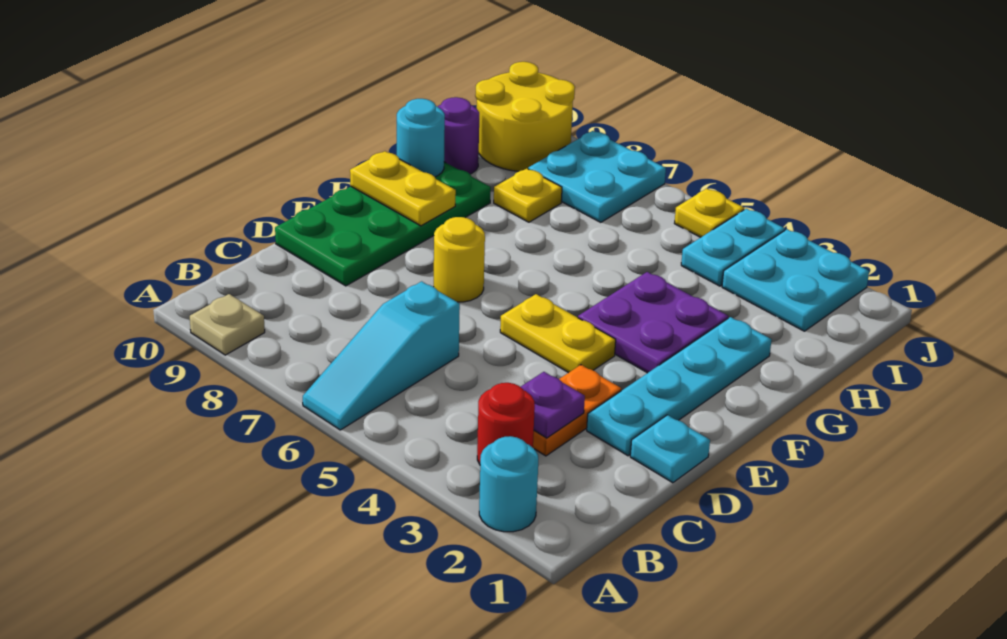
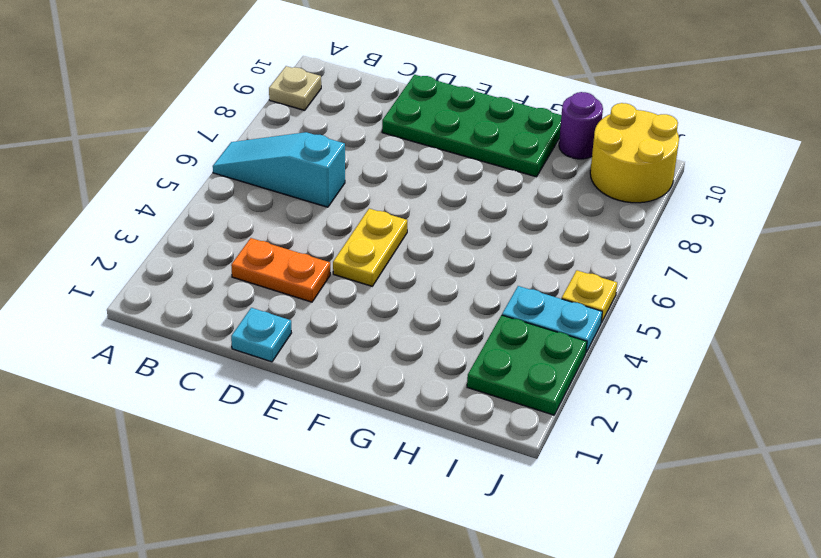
green plate I2:J3 level 1 -> cyan plate I2:J3 level 1
none -> cyan round brick A2 level 1
none -> red round brick B3 level 1
none -> cyan plate D2:G2 level 1

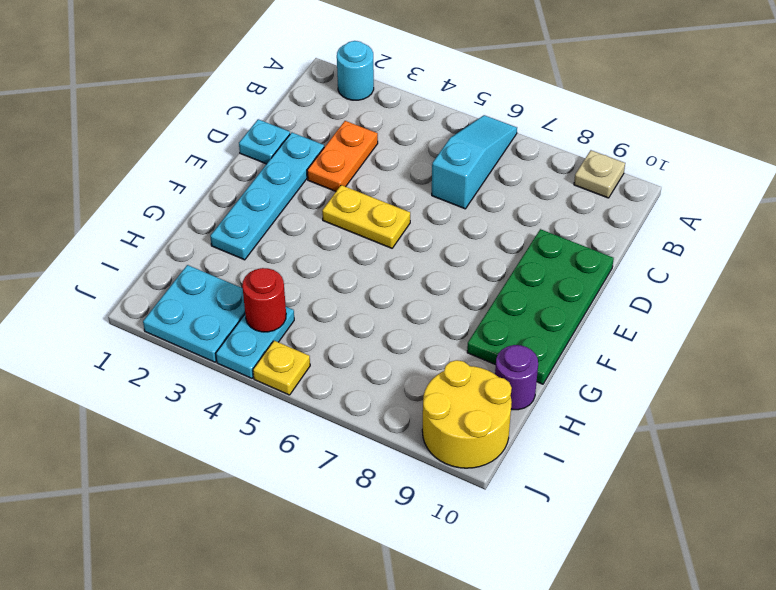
red round brick I4 level 2 -> red round brick B3 level 1
none -> yellow round brick E7 level 1
none -> purple plate F3:G4 level 1
none -> yellow plate H8 level 1

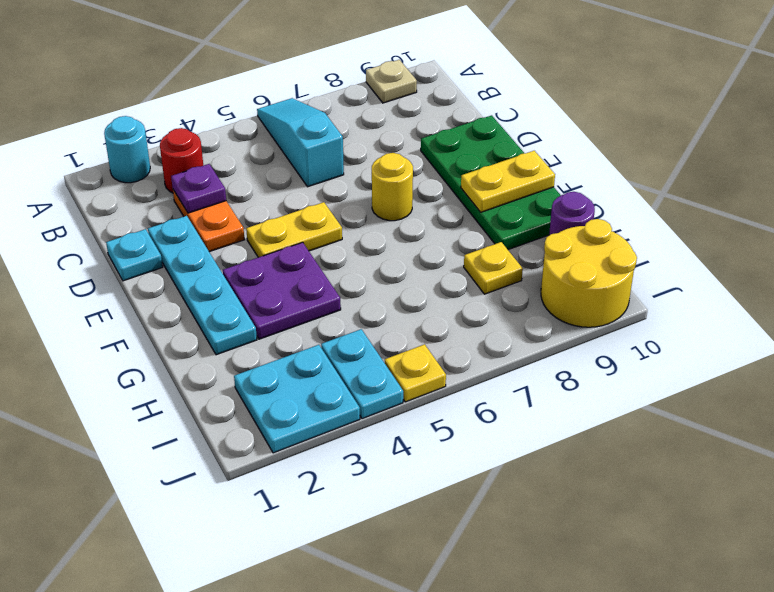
none -> cyan plate I7:J8 level 1
none -> cyan round brick G10 level 2

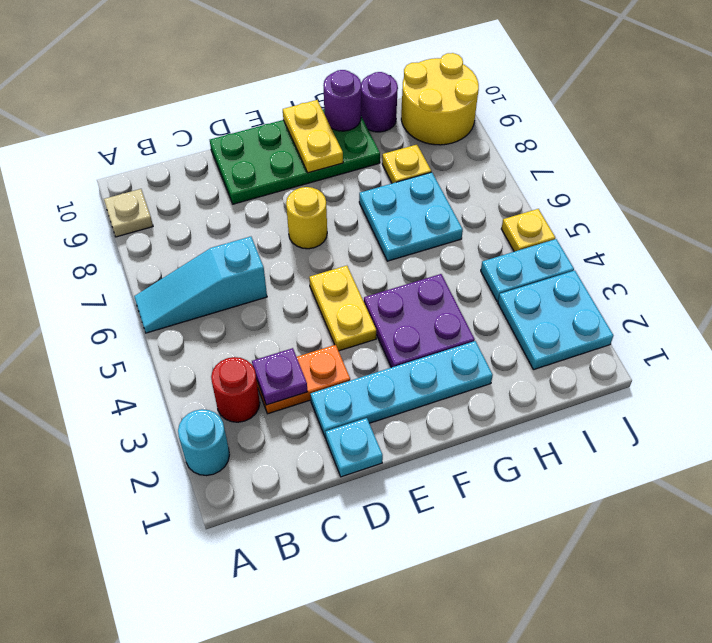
cyan plate G6:H7 level 1 -> cyan plate I7:J8 level 1
purple round brick G10 level 2 -> cyan round brick G10 level 2

